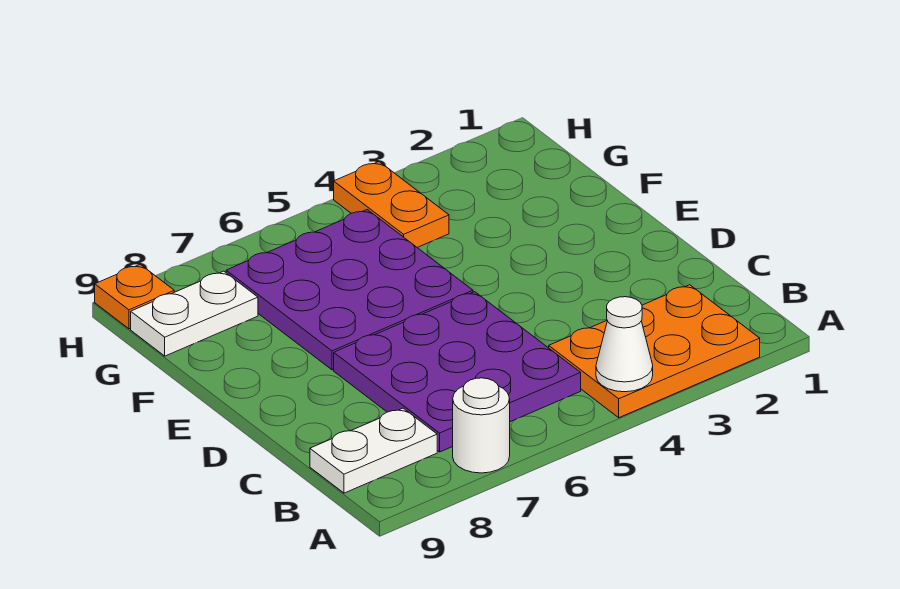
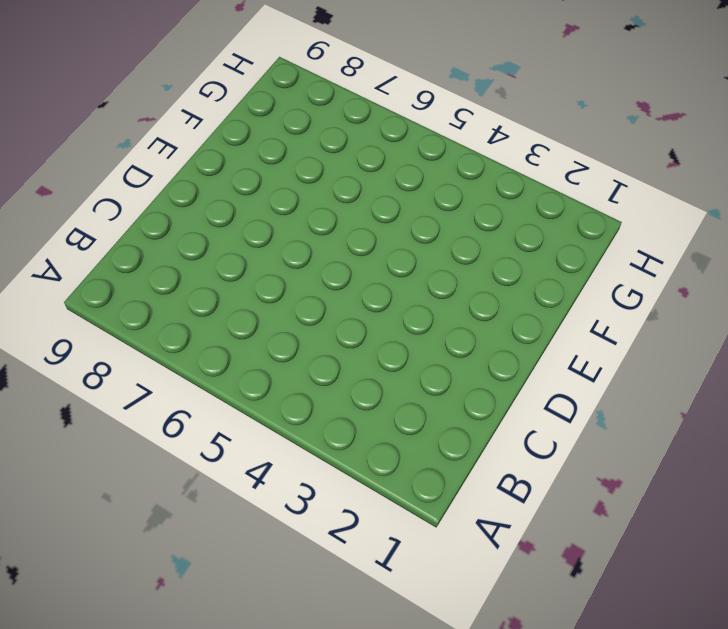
none -> orange plate A2:B4 level 1
none -> white round brick A7 level 1

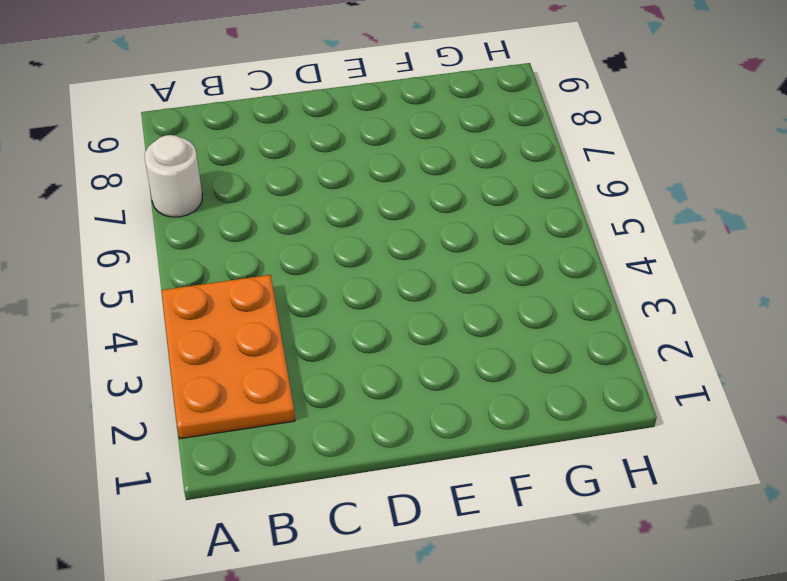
none -> purple plate B5:D7 level 1
none -> white plate B8:B9 level 1

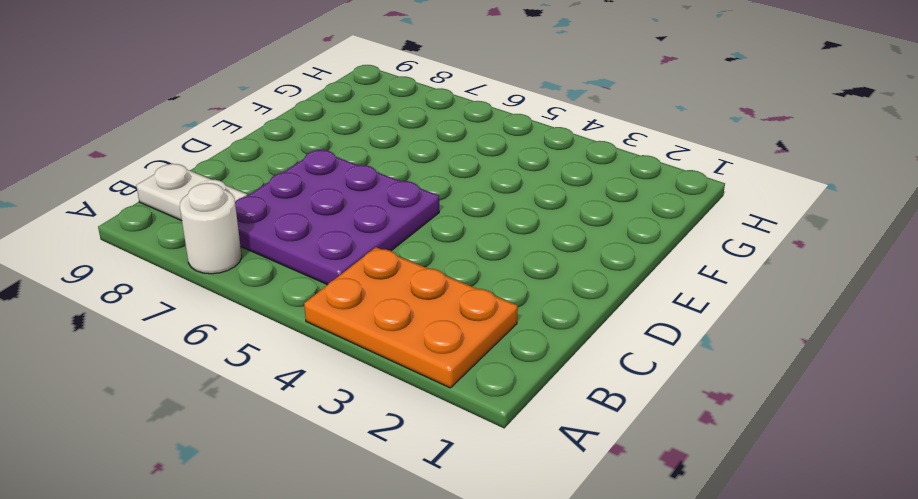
none -> purple plate E5:G7 level 1
none -> orange plate G4:H4 level 1

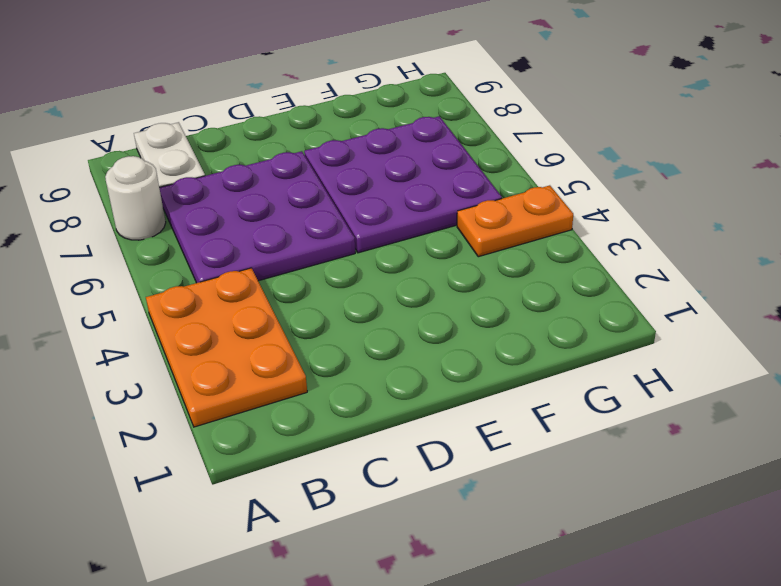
none -> white plate G8:G9 level 1
none -> orange plate H9 level 1

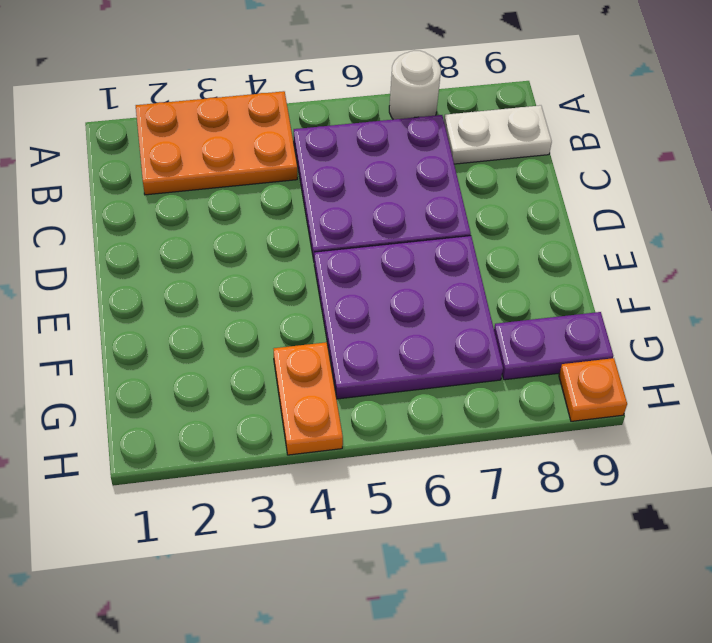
purple plate G8:G9 level 1 -> white plate G8:G9 level 1
none -> white cone A4 level 2

